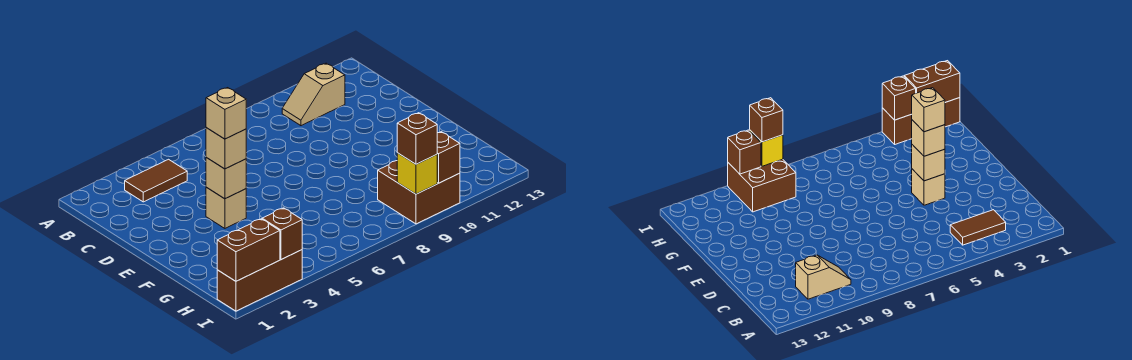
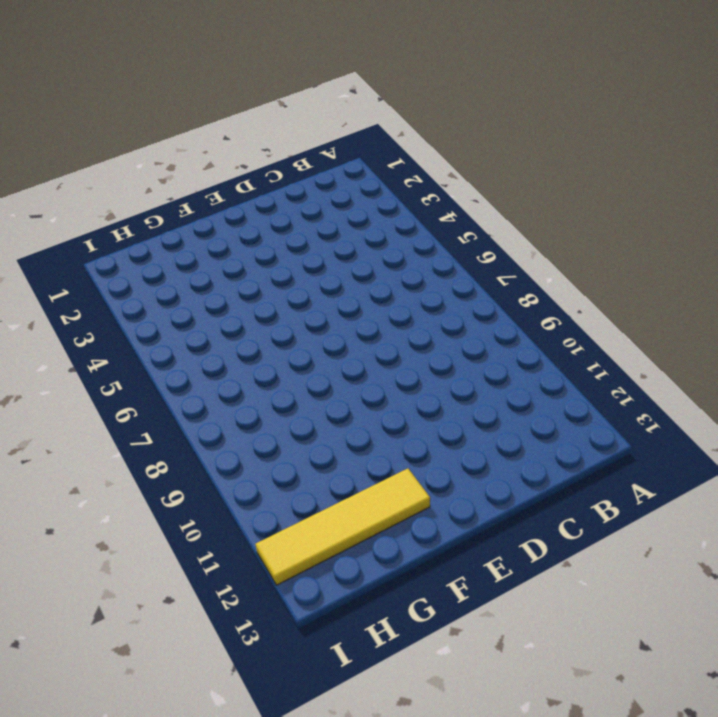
yellow tile F12:I12 level 1 -> none
none -> brown tile B3:B4 level 1
none -> tan slope B10:B11 level 1 top 11
none -> tan brick E4 level 1

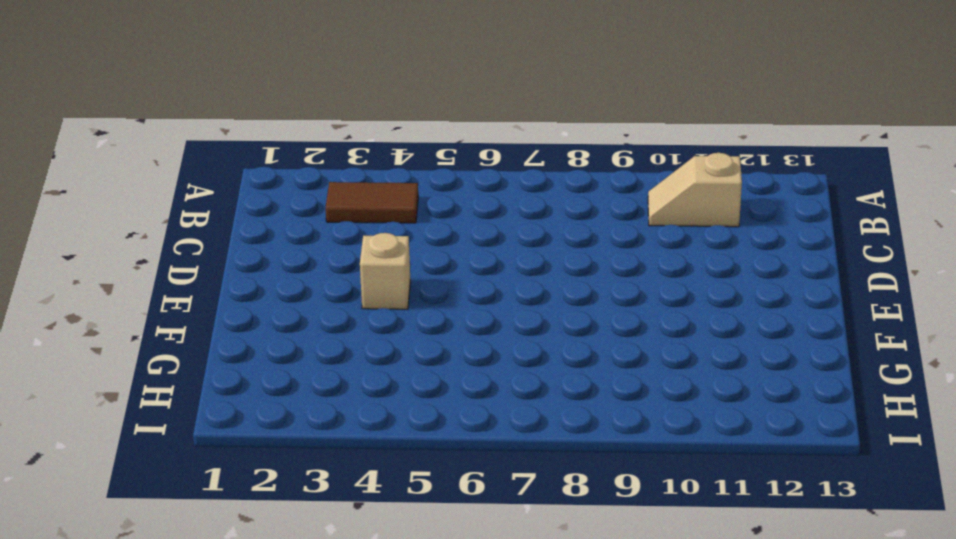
none -> brown brick H9:I10 level 1
none -> brown brick I1:I3 level 1
none -> tan brick E4 level 2

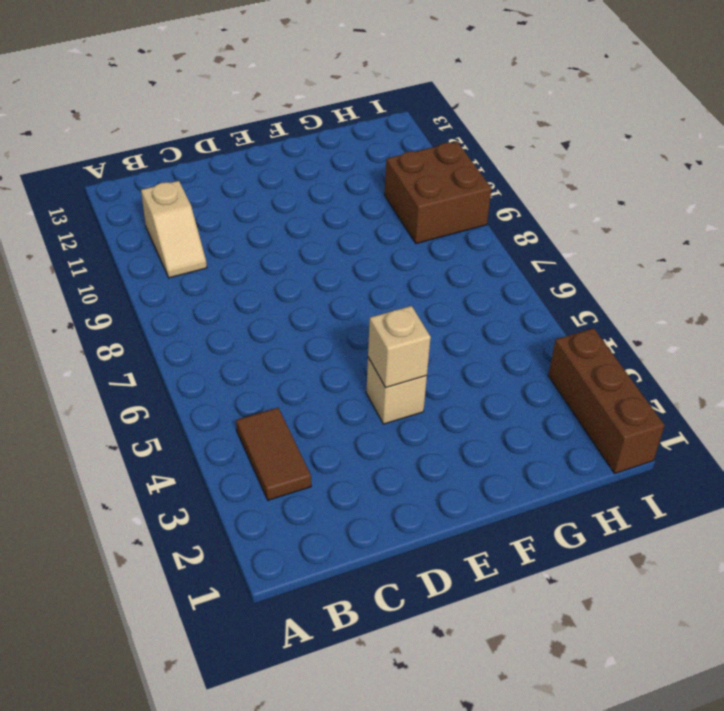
none -> brown brick I1:I2 level 2
none -> brown brick I3 level 2
none -> yellow brick I9 level 2

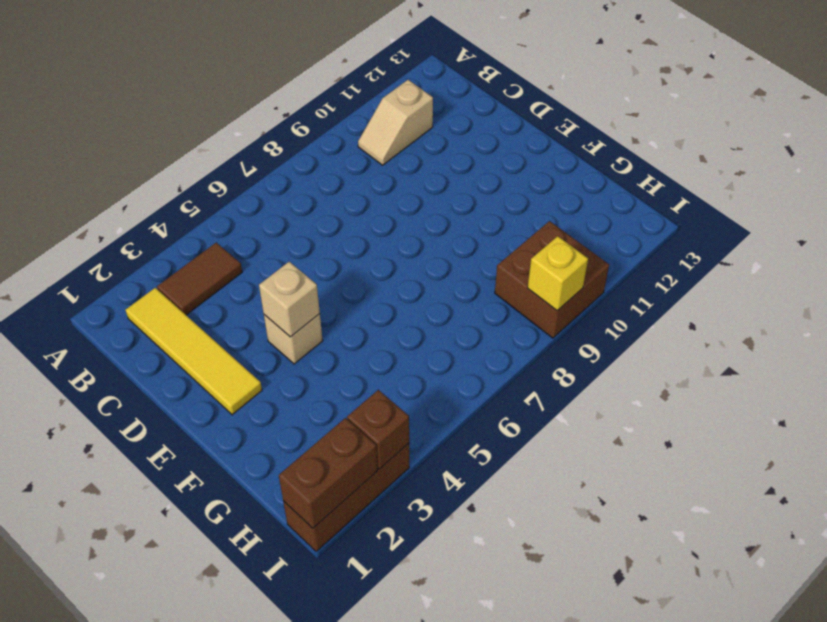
yellow tile B2:E2 level 1 -> none
none -> brown brick I10 level 2
none -> tan brick E4 level 3
none -> brown brick I9 level 3

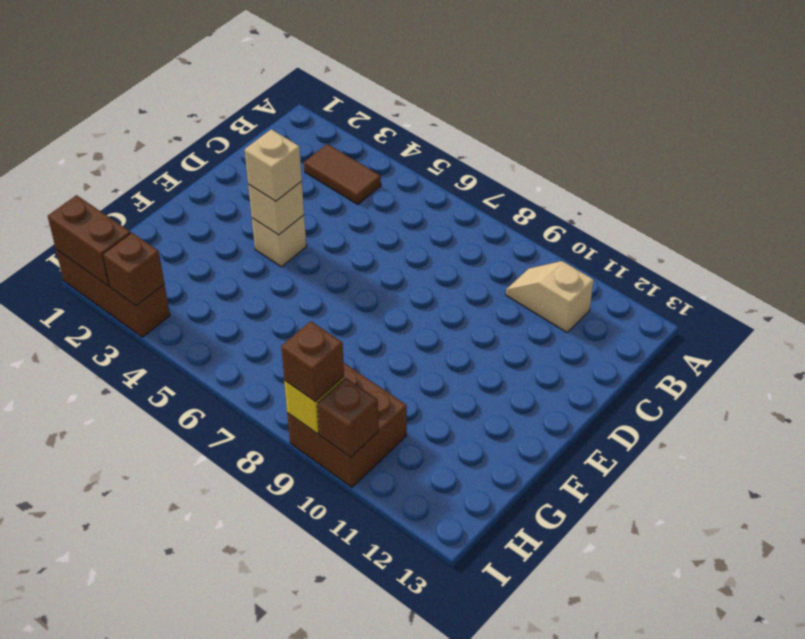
none -> tan brick E4 level 4

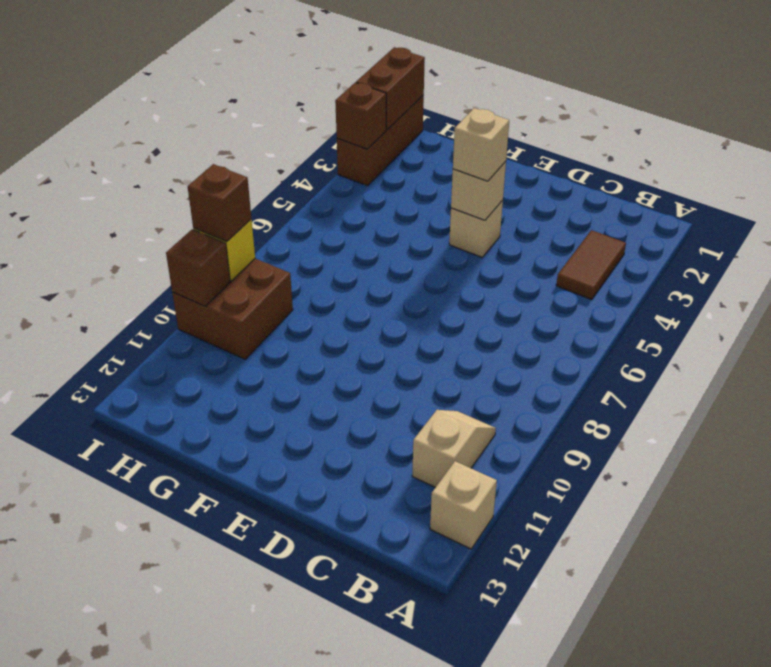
tan brick A12 level 1 -> tan brick E4 level 4

